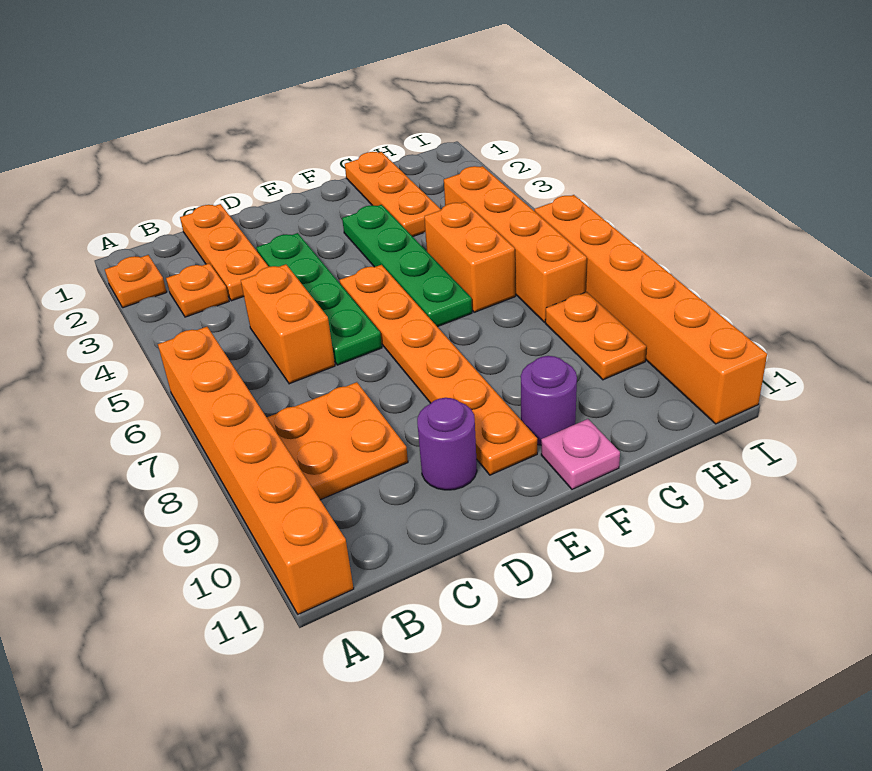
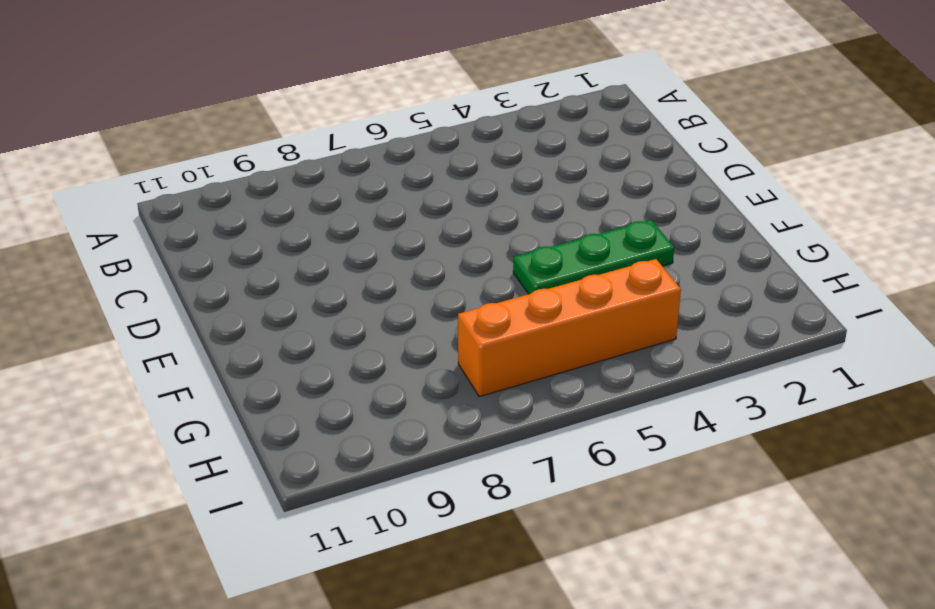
green plate F3:F5 level 1 -> green plate F3:F6 level 1
none -> orange plate A2 level 1
none -> orange brick A6:A11 level 1
none -> orange plate B3 level 1

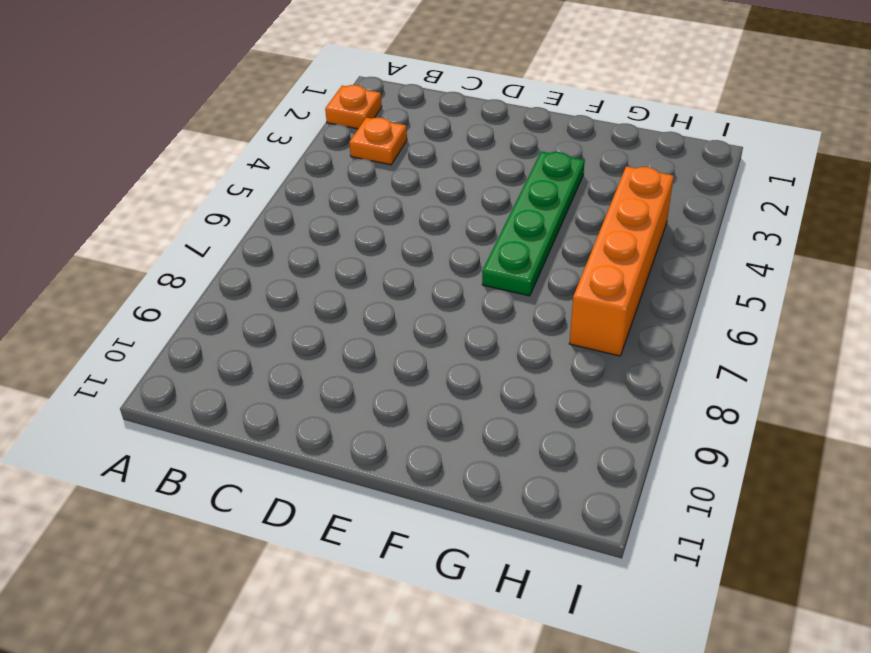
none -> orange brick A6:A11 level 1
none -> orange plate B8:C9 level 1
none -> orange plate C1:C3 level 1

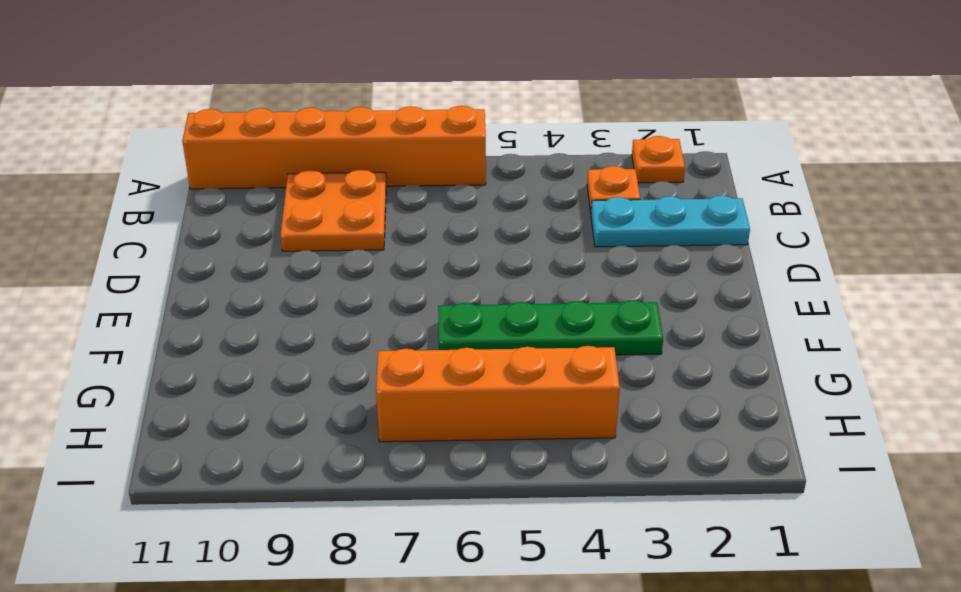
cyan plate C1:C3 level 1 -> orange plate C1:C3 level 1
none -> orange brick C5:C6 level 1
none -> green plate D3:D6 level 1
none -> purple round brick D10 level 1

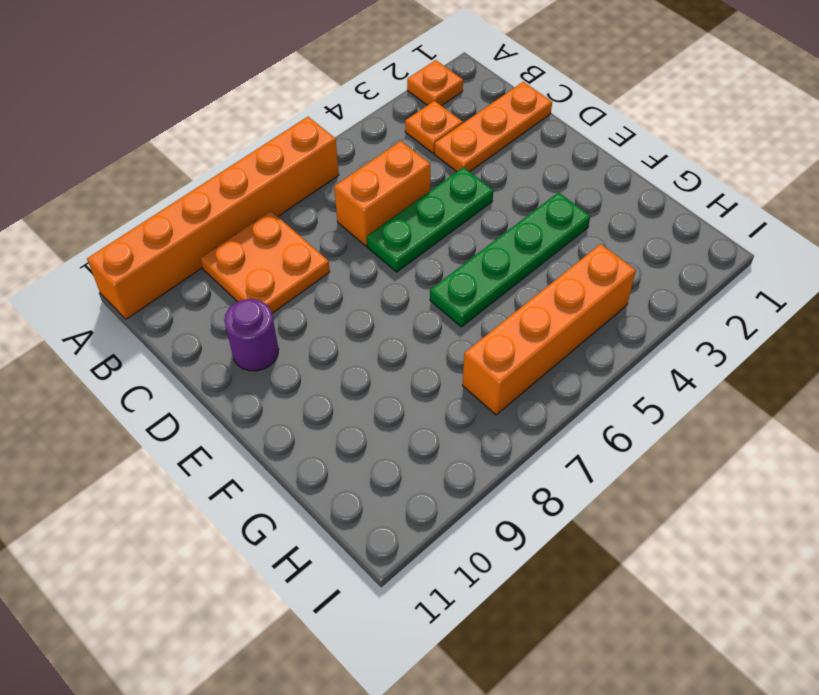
green plate D4:D6 level 1 -> green plate D3:D6 level 1
none -> orange plate E5:E10 level 1
none -> purple round brick F10 level 1
none -> pink plate F11 level 1

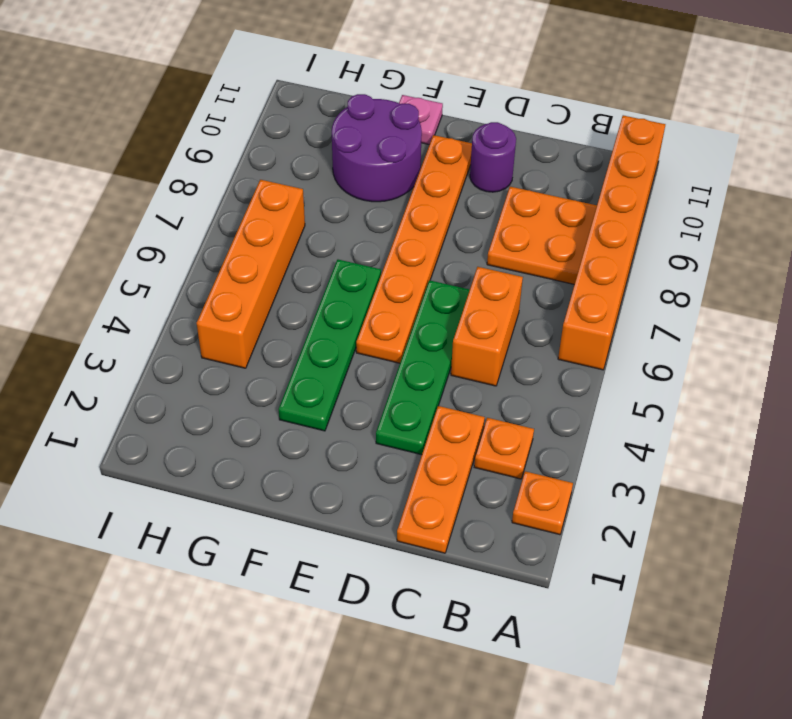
purple round brick F9:G10 level 1 -> purple round brick F10 level 1
none -> orange plate G1:G3 level 1
none -> orange brick G5:G6 level 1
none -> orange plate H8:H9 level 1

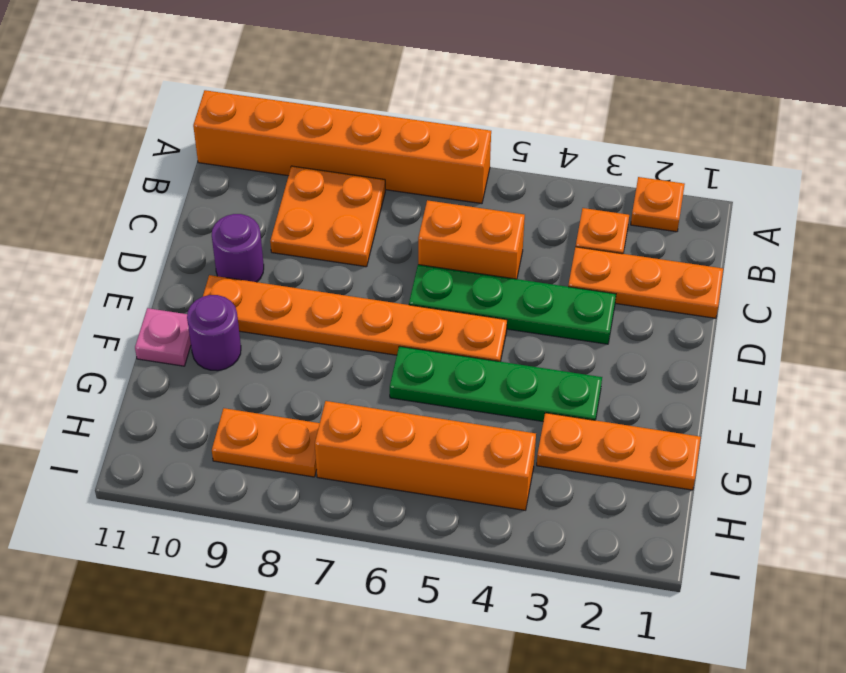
none -> orange brick G5:G6 level 1
none -> orange brick I6:I11 level 1

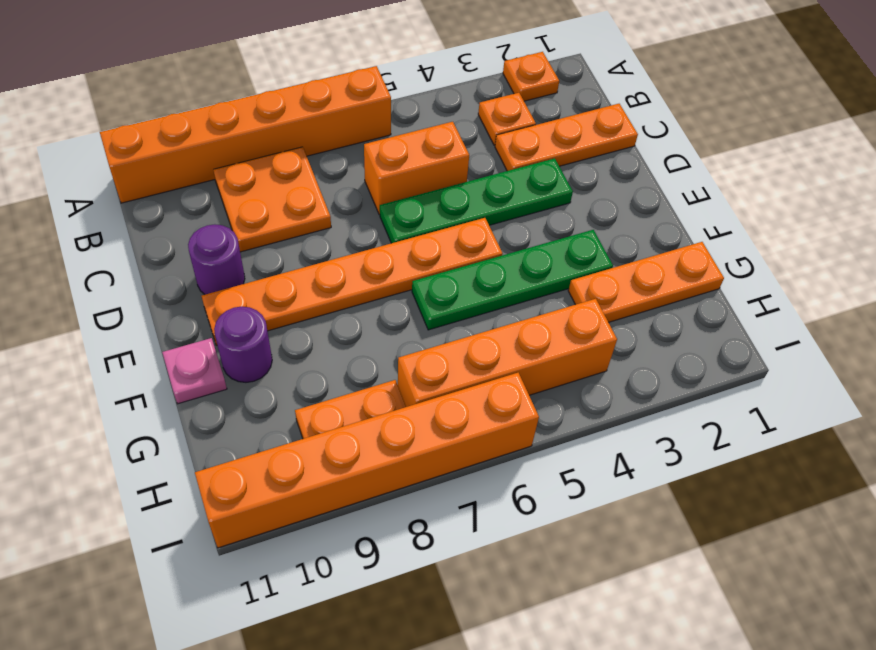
none -> orange brick G5:G6 level 1

